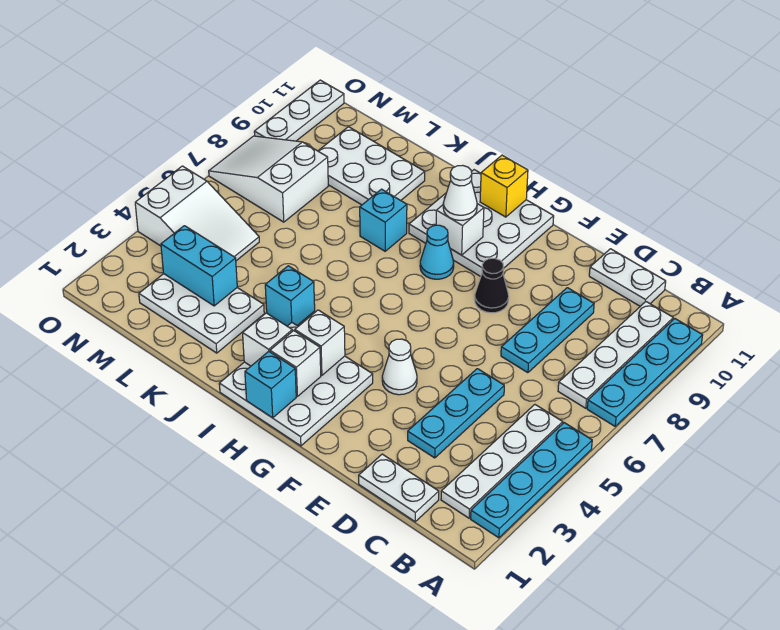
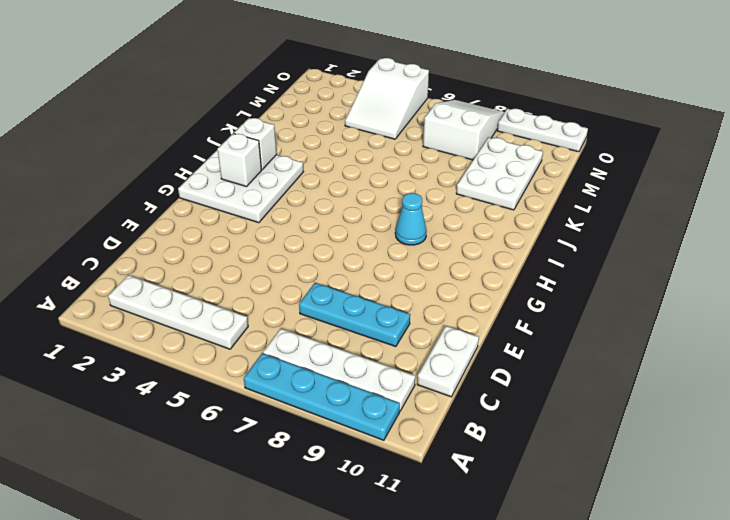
none -> cyan plate A2:A5 level 1
none -> white plate C1:D1 level 1
none -> cyan plate D3:D5 level 1

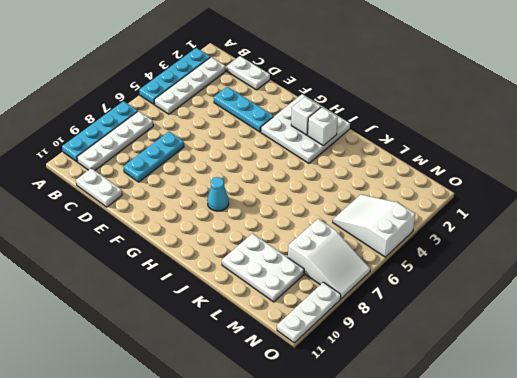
cyan plate D3:F3 level 1 -> cyan plate D3:D5 level 1
none -> white cone F4 level 1
none -> black cone F8 level 1
none -> white plate G9:I11 level 1

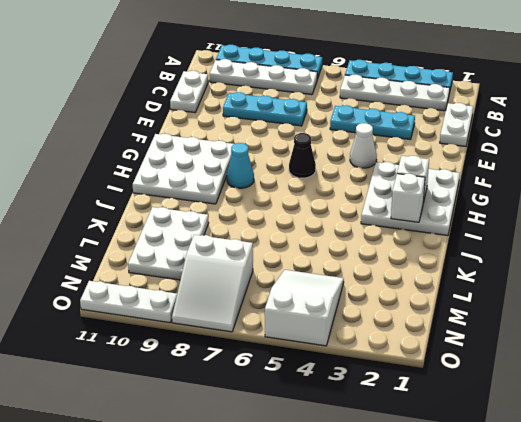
black cone G6 level 1 -> black cone F8 level 1
none -> cyan brick J4 level 1
none -> cyan brick J8 level 1
none -> white plate K2:M3 level 1

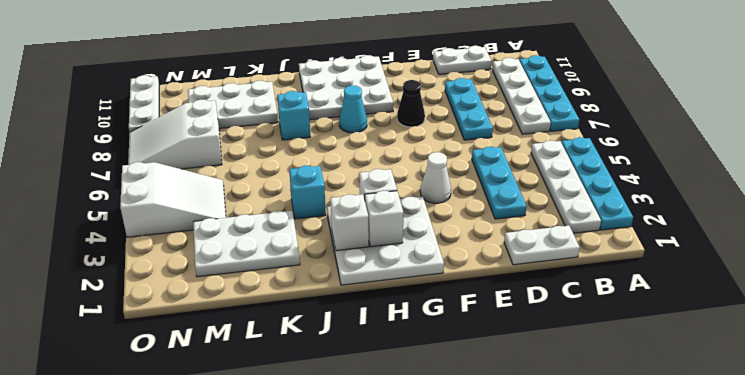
none -> cyan brick H1 level 2
none -> white brick H9 level 2
none -> yellow brick H11 level 2

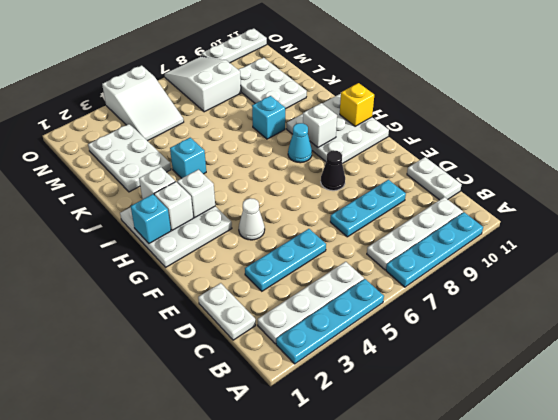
none -> cyan brick L3:M3 level 2
none -> white cone H9 level 3

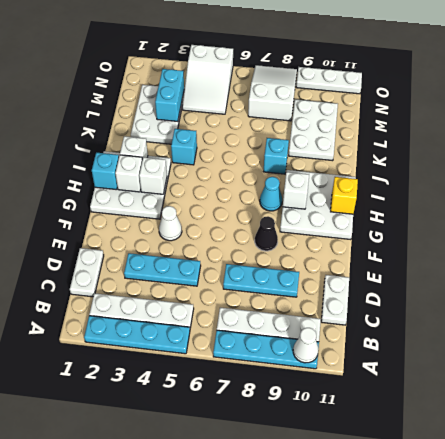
white cone A10 level 2 -> white cone H9 level 3

